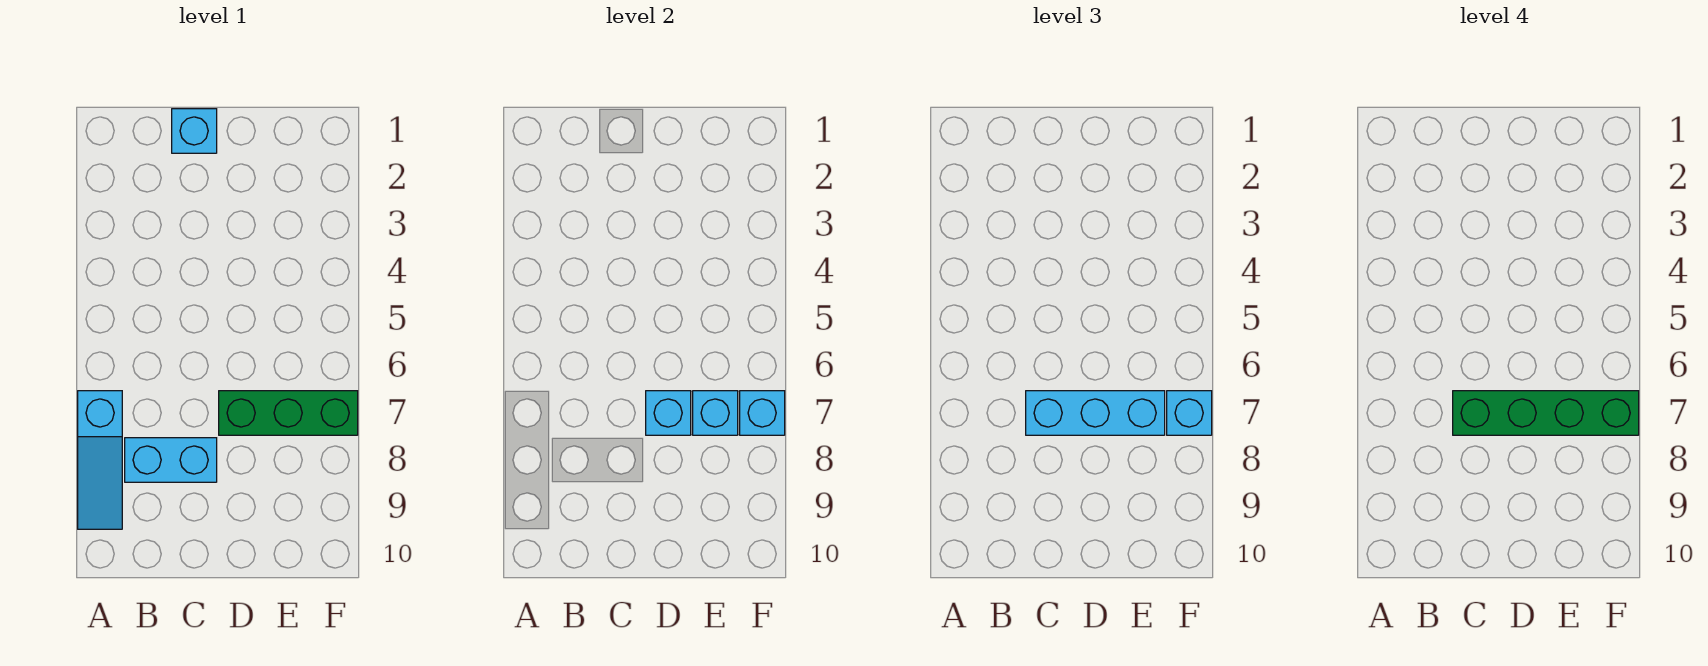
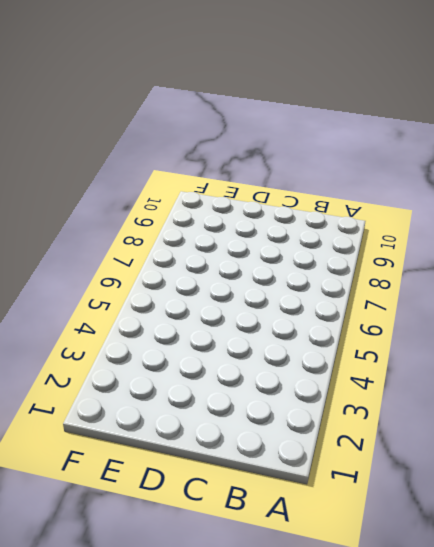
none -> cyan slope A7:A9 level 1 top 7
none -> cyan brick B8:C8 level 1

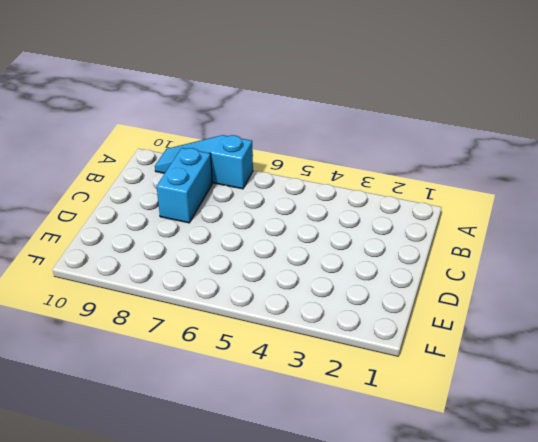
none -> cyan brick C1 level 1
none -> green brick D7:F7 level 1

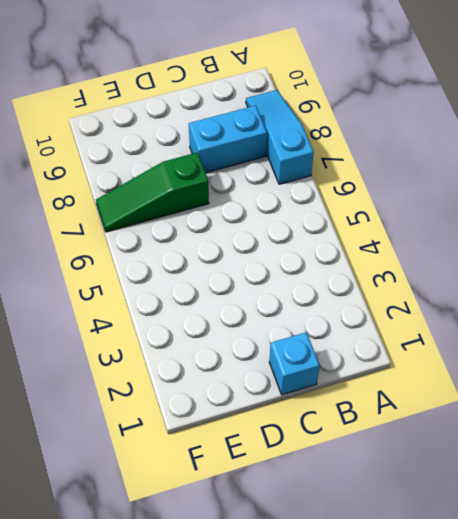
green slope D7:F7 level 1 top D -> green brick D7:F7 level 1
none -> cyan brick D7 level 2
none -> cyan brick E7 level 2

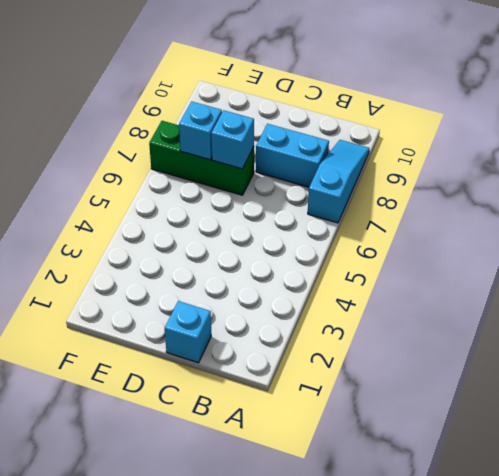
none -> cyan brick F7 level 2
none -> cyan brick C7:E7 level 3

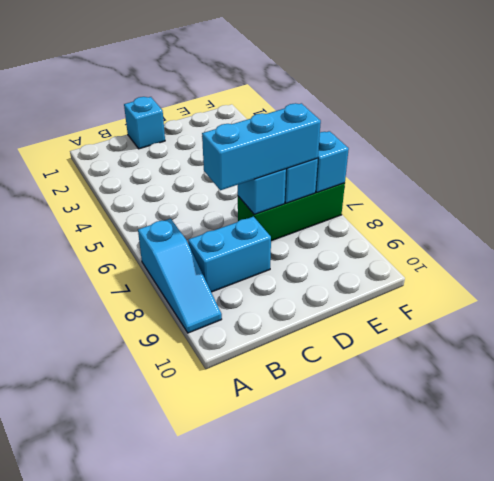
none -> cyan brick F7 level 3
none -> green brick C7:F7 level 4

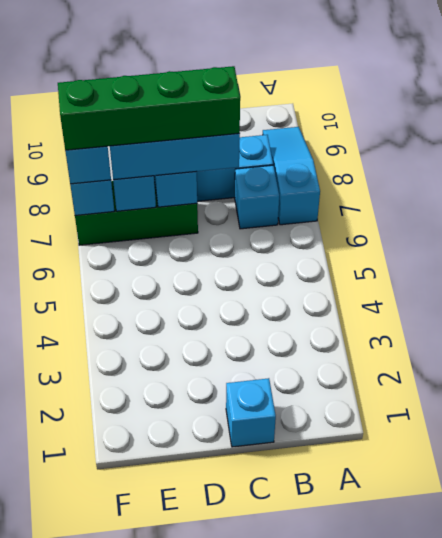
cyan brick B7 level 1 -> none

